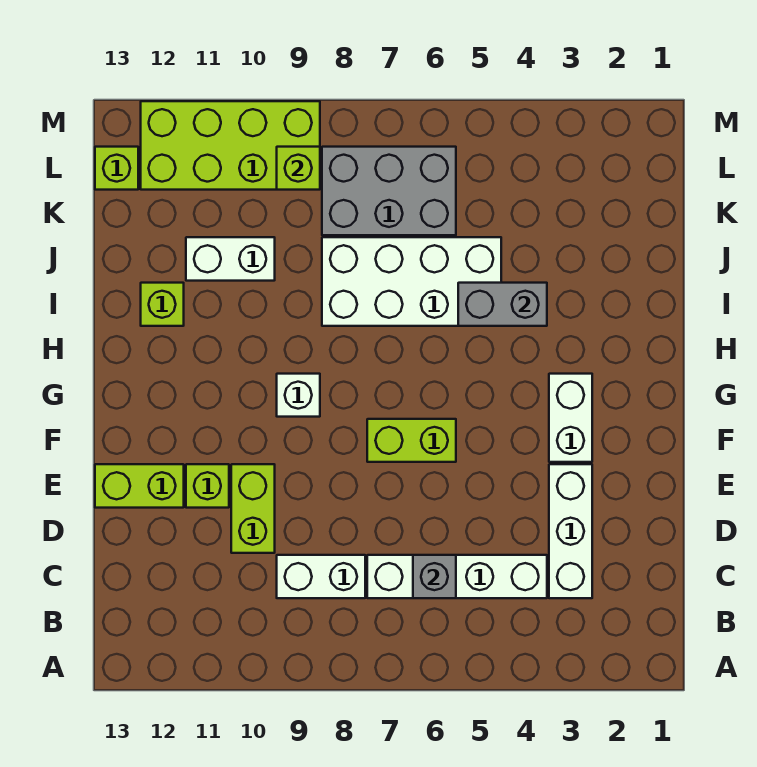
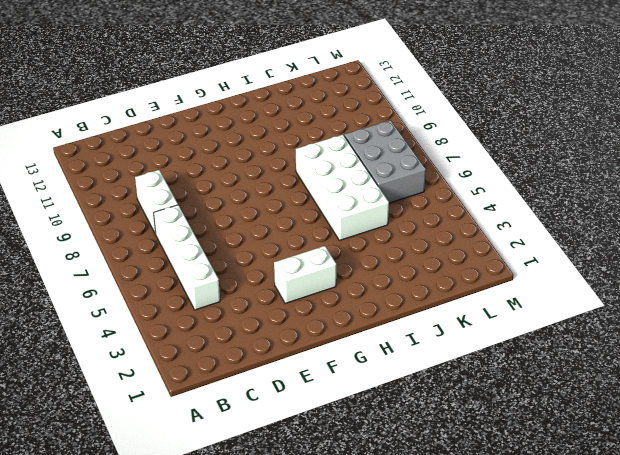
none -> white brick C3:E3 level 1
none -> lime brick D10:E10 level 1
none -> lime brick E11 level 1

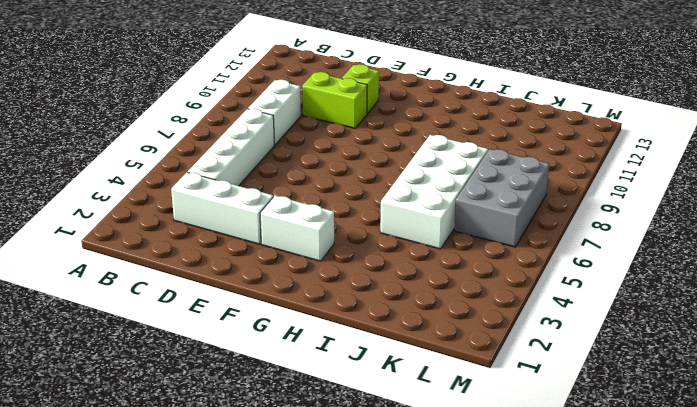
none -> lime brick E12:E13 level 1
none -> lime brick F6:F7 level 1
none -> white brick G9 level 1

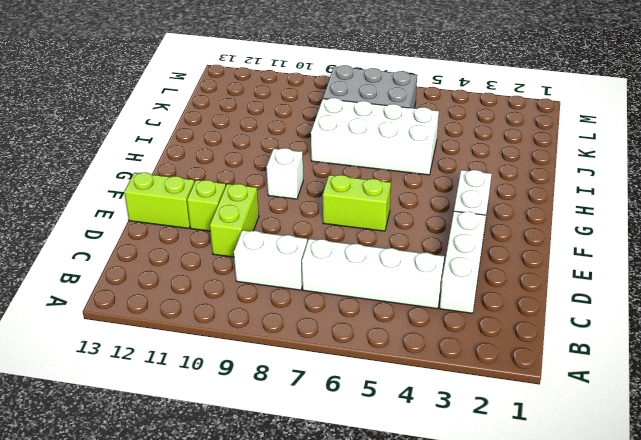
none -> lime brick I12 level 1
none -> white brick J10:J11 level 1
none -> lime brick L9:M12 level 1

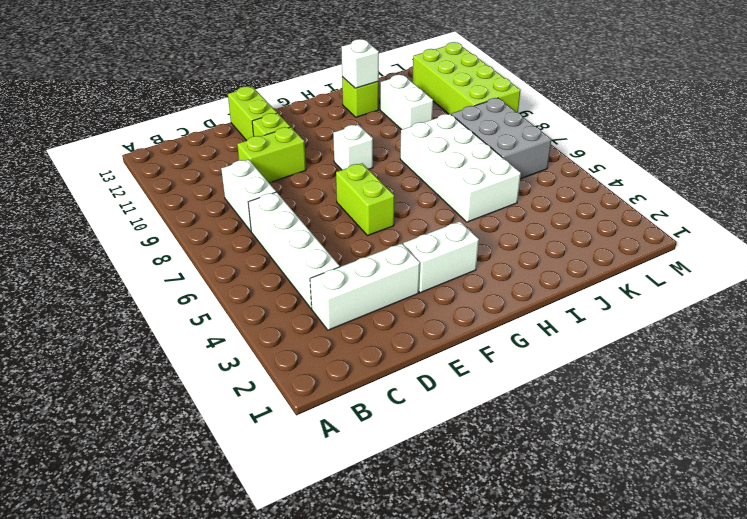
white brick I12 level 2 -> none
none -> lime brick L13 level 1
none -> grey brick C6 level 2
none -> grey brick I4:I5 level 2

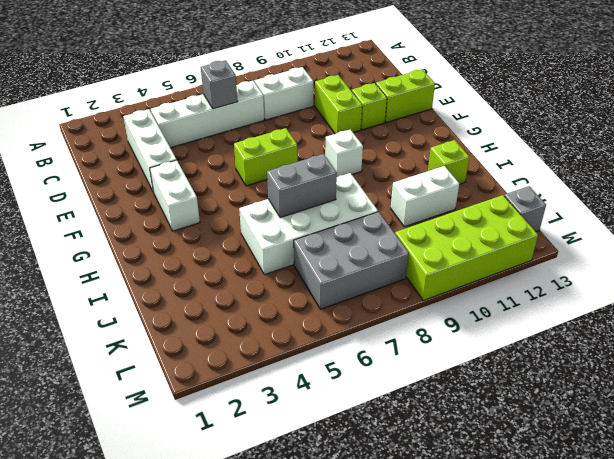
grey brick I6:I7 level 2 -> grey brick I4:I5 level 2
grey brick L13 level 1 -> lime brick L13 level 1
none -> lime brick L9 level 2

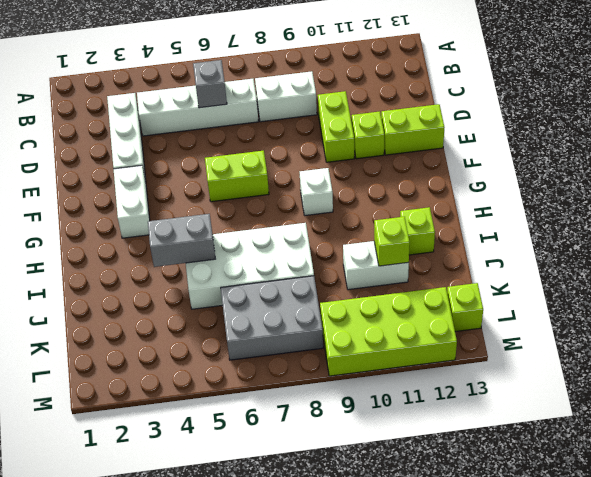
lime brick J11 level 2 -> lime brick L9 level 2

